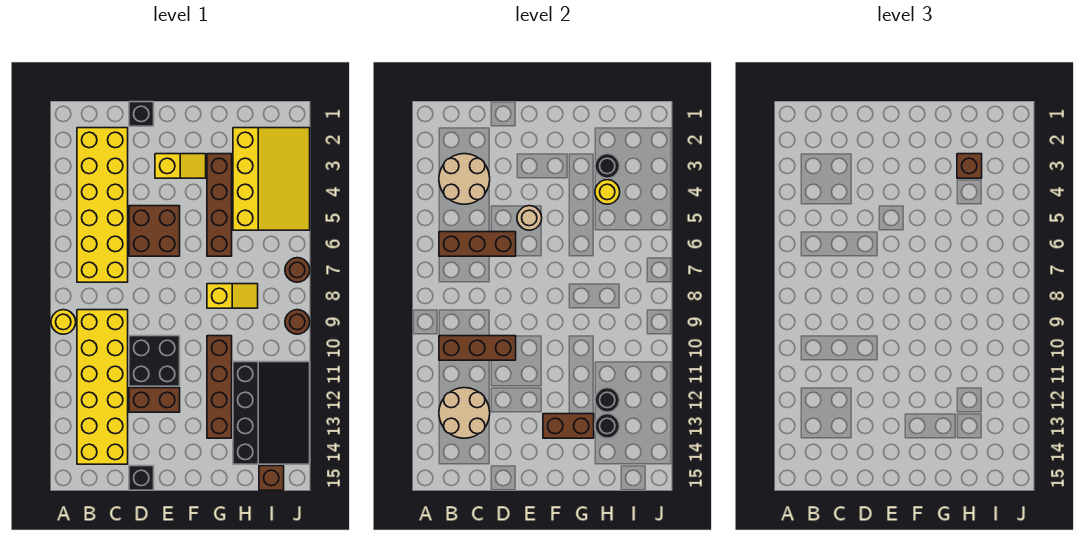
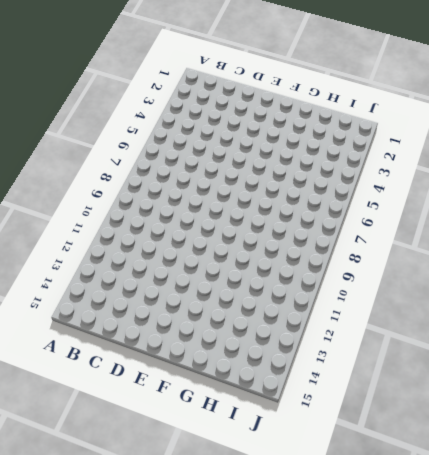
none -> yellow round brick A9 level 1
none -> yellow brick B2:C7 level 1
none -> yellow brick B9:C14 level 1

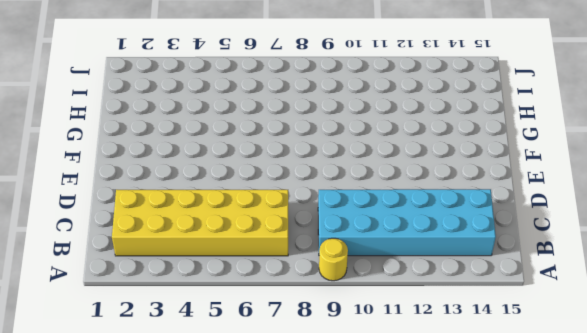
cyan brick B9:C14 level 1 -> yellow brick B9:C14 level 1
none -> black brick D1 level 1
none -> brown brick D5:E6 level 1
none -> black brick D10:E11 level 1

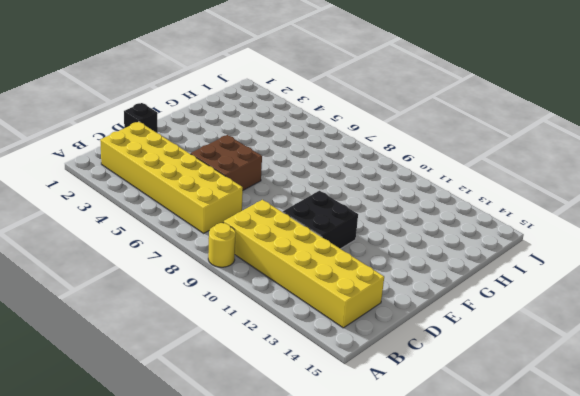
none -> brown brick D12:E12 level 1
none -> black brick D15 level 1
none -> yellow slope E3:F3 level 1 top E

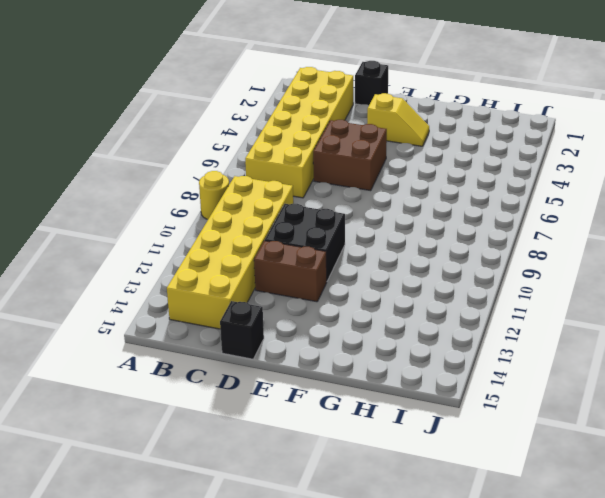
none -> brown brick G3:G6 level 1
none -> yellow slope G8:H8 level 1 top G
none -> brown brick G10:G13 level 1

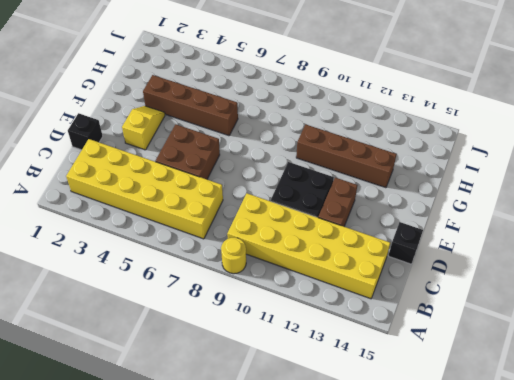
none -> yellow slope G8:H8 level 1 top G
none -> yellow slope H2:J5 level 1 top H
none -> black slope H11:J14 level 1 top H

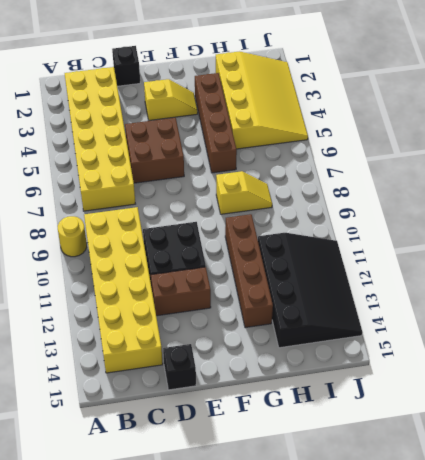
none -> brown brick I15 level 1
none -> brown round brick J7 level 1
none -> brown round brick J9 level 1

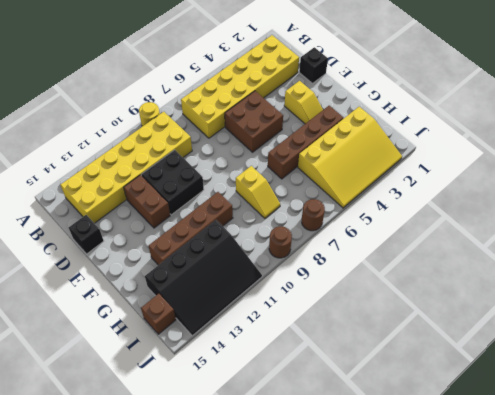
none -> tan round brick B3:C4 level 2
none -> brown brick B6:D6 level 2
none -> brown brick B10:D10 level 2

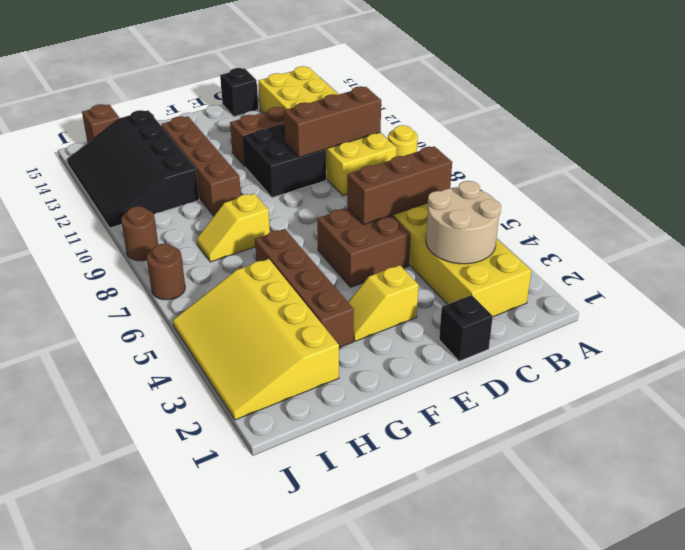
none -> tan round brick B12:C13 level 2
none -> tan round brick E5 level 2
none -> brown brick F13:G13 level 2

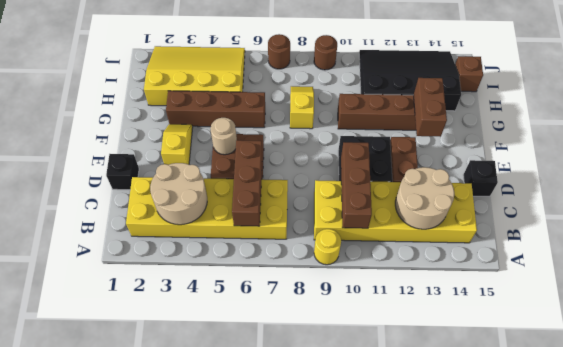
none -> black round brick H3 level 2
none -> yellow round brick H4 level 2
none -> black round brick H12 level 2

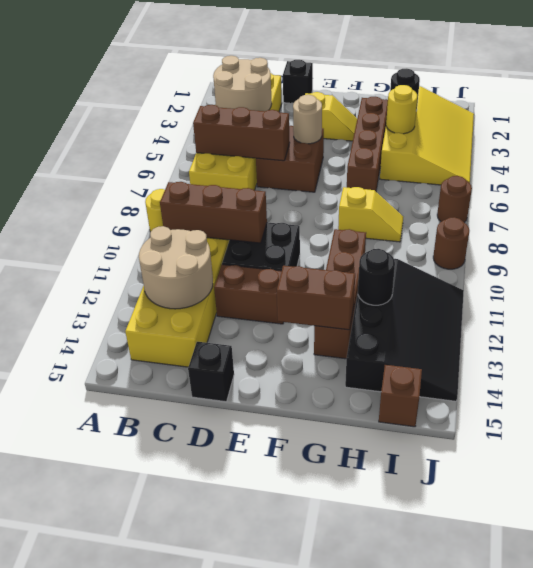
none -> black round brick H13 level 2
none -> brown brick H3 level 3

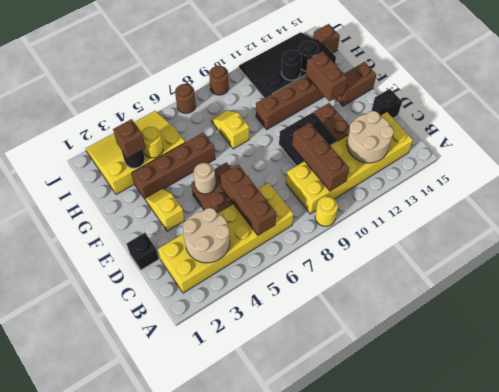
brown brick F14:F15 level 1 -> none

